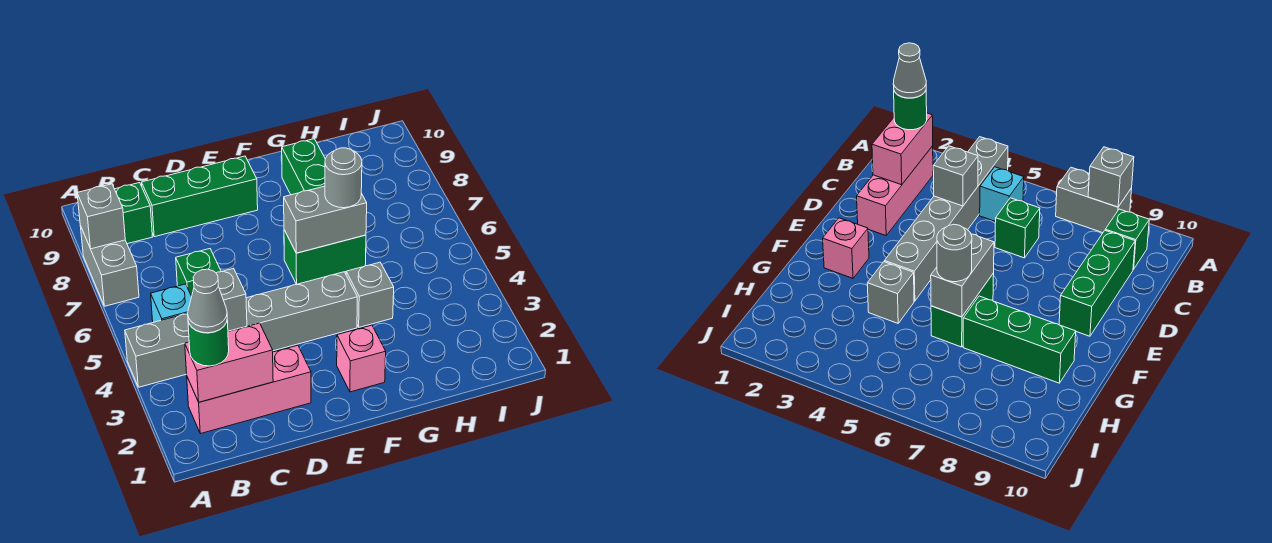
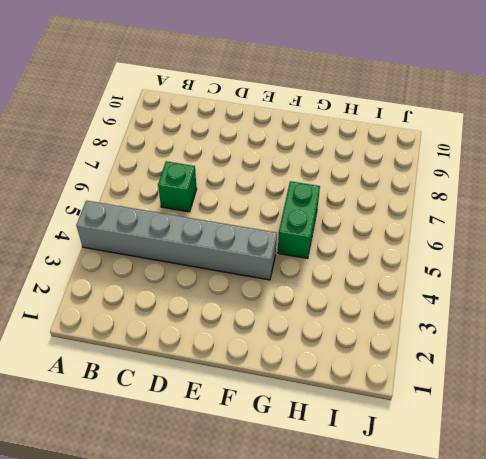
green brick G5:G6 level 1 -> green brick F6:G6 level 1
none -> grey brick A7:A8 level 1
none -> pink brick B2:D2 level 1
none -> cyan brick B5 level 1

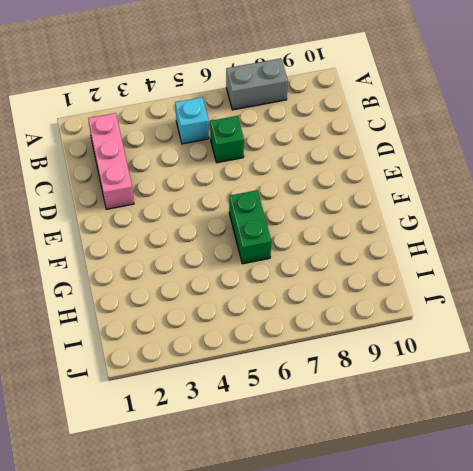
none -> grey brick A4:F4 level 1
none -> green brick B9 level 1
none -> green brick C9:E9 level 1

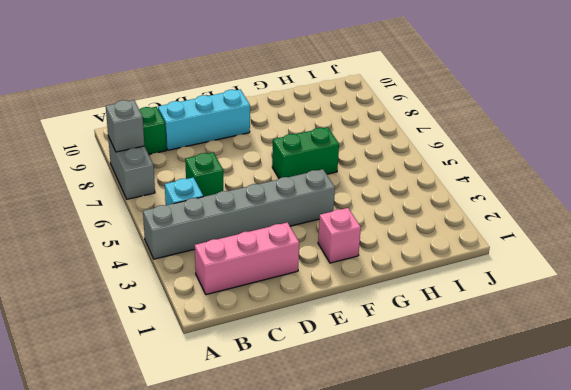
cyan brick C9:E9 level 1 -> green brick C9:E9 level 1
none -> grey brick G4 level 1
none -> green brick G7:G9 level 1
none -> pink brick B2:C2 level 2

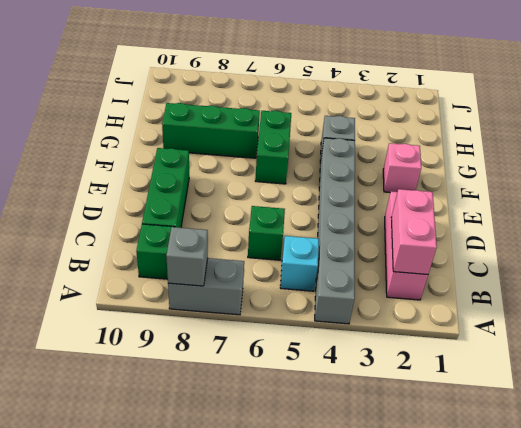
none -> grey brick C4 level 2
none -> grey brick F6:G6 level 2
none -> green round brick B2 level 3

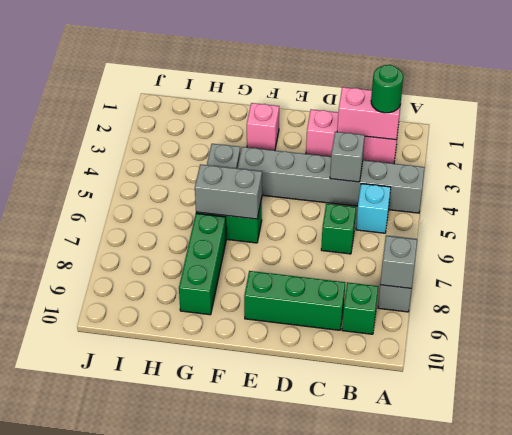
none -> grey round brick G6 level 3
none -> grey cone B2 level 4

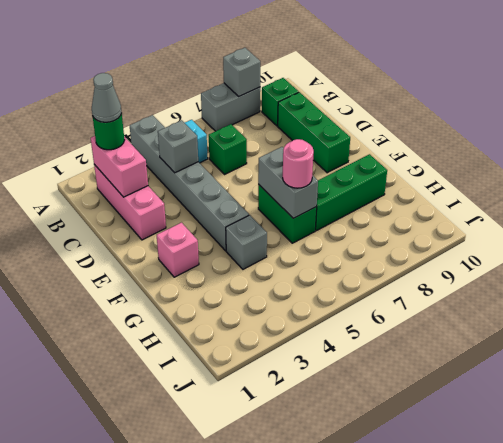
pink round brick G6 level 3 -> grey round brick G6 level 3

